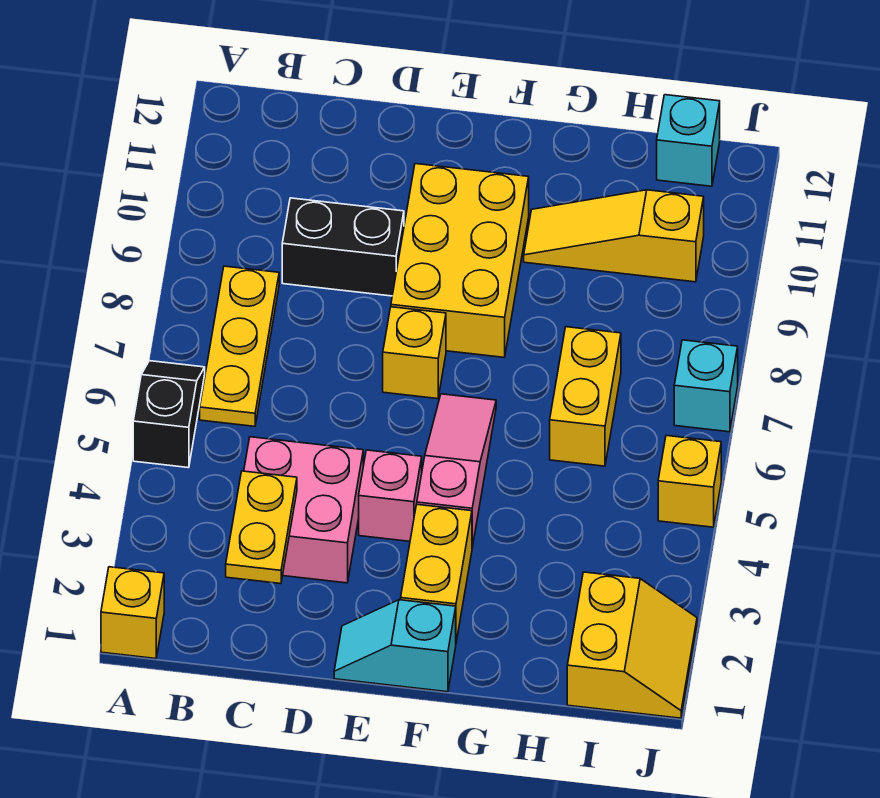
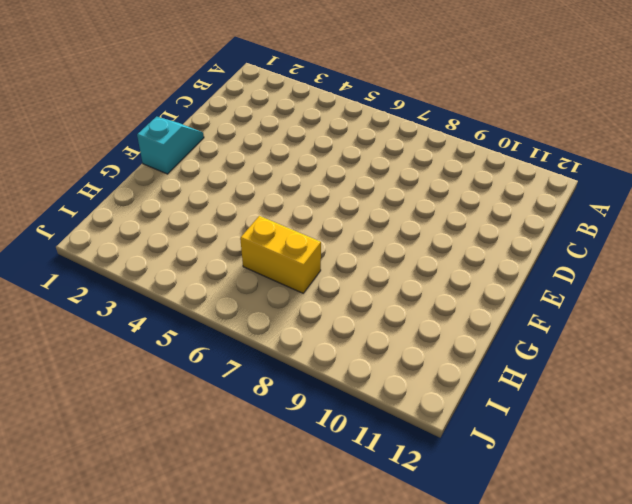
none -> yellow brick A1 level 1
none -> black slope A5:A6 level 1 top 5
none -> yellow plate B6:B8 level 1

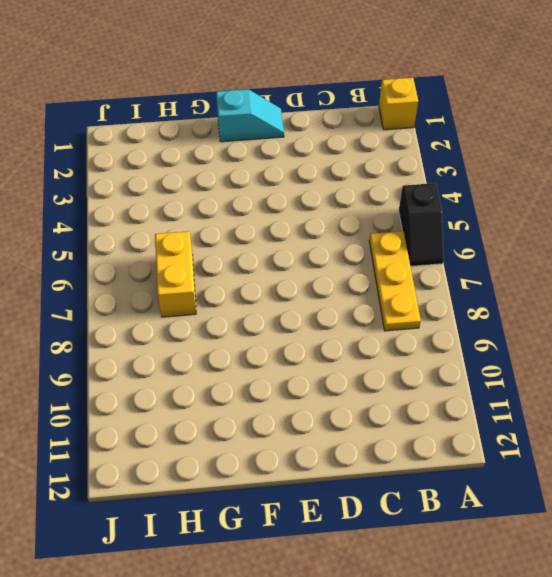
none -> pink brick C3:D4 level 1
none -> black brick C9:D9 level 1
none -> pink brick E4 level 1

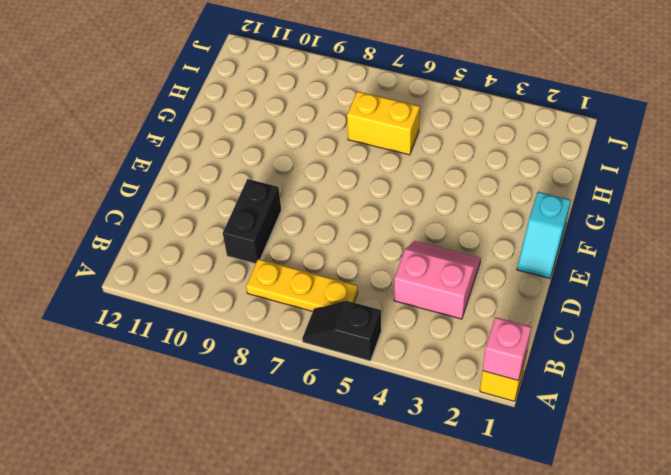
pink brick A1 level 2 -> pink brick E4 level 1
pink slope C3:D4 level 1 top C -> pink brick C3:D4 level 1
none -> yellow brick E7 level 1
none -> yellow brick E8:F10 level 1
none -> yellow brick F2:F3 level 1

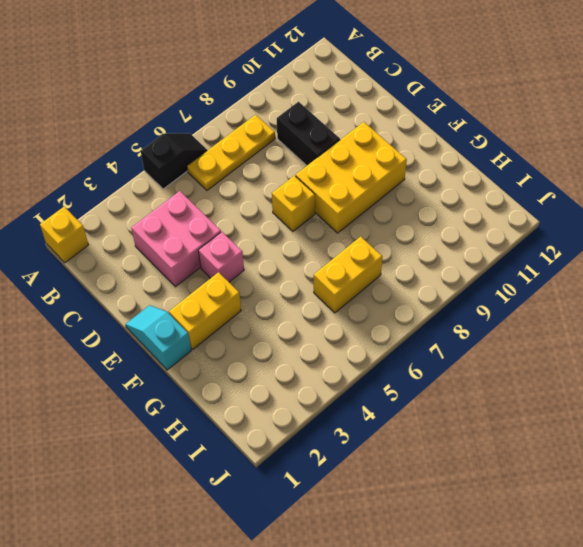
none -> pink slope F4:F6 level 1 top 4
none -> yellow slope G10:I10 level 1 top I
none -> yellow slope I1:J2 level 1 top I

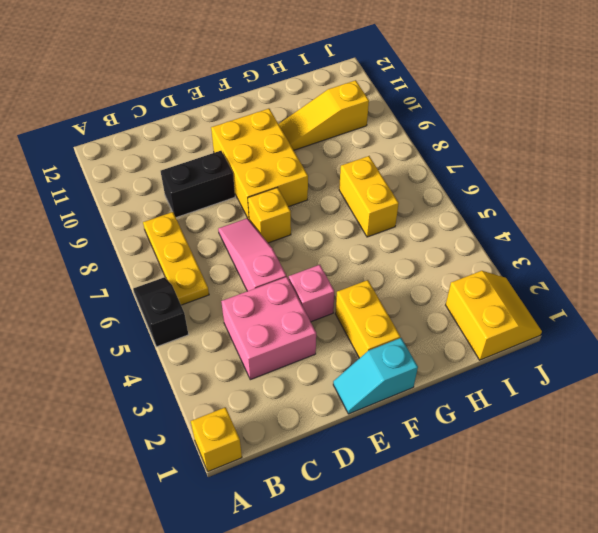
pink slope D5:D7 level 1 top 5 -> pink slope F4:F6 level 1 top 4
none -> cyan brick I12 level 1
none -> yellow brick J5 level 1
none -> cyan brick J7 level 1

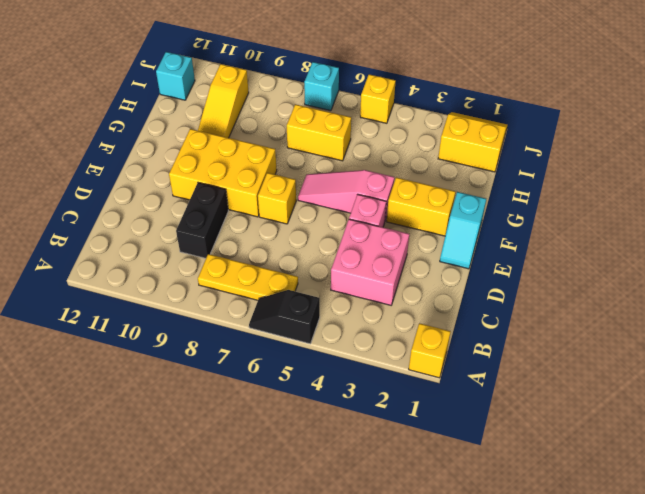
none -> yellow plate C2:C3 level 2

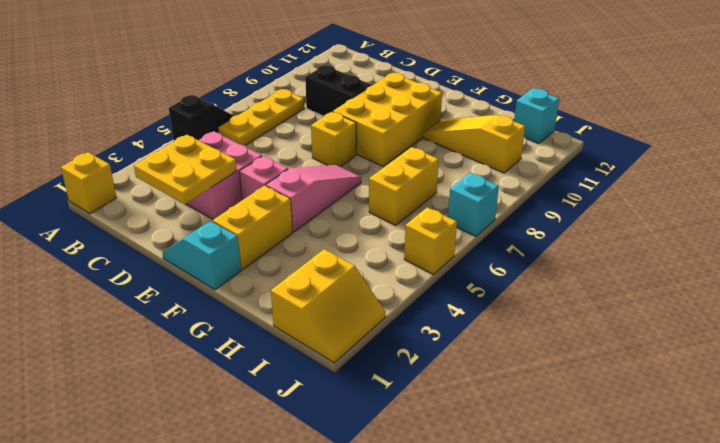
yellow plate C2:D3 level 2 -> yellow plate C2:C3 level 2

